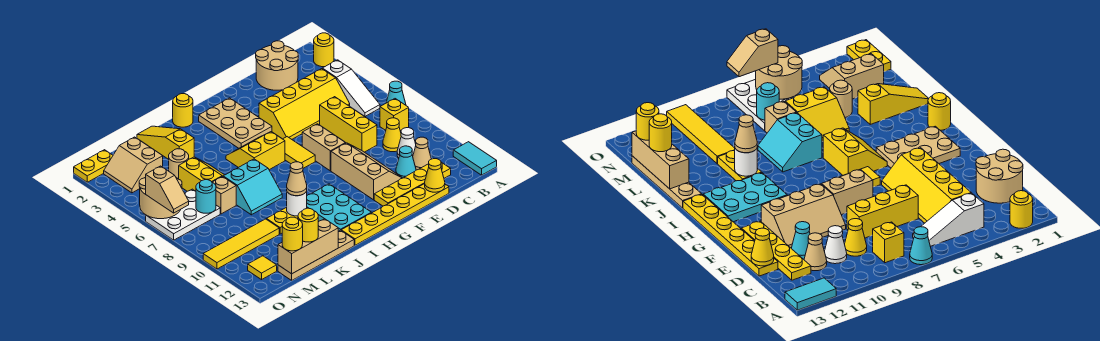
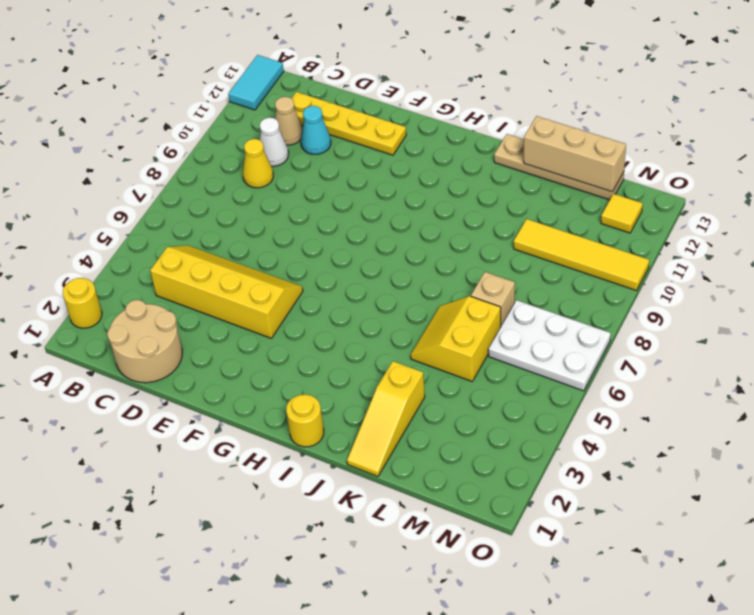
none -> cyan cone A7 level 1
none -> white slope B4:B6 level 1 top 4
none -> yellow brick B8 level 1
none -> yellow brick D6:D8 level 1

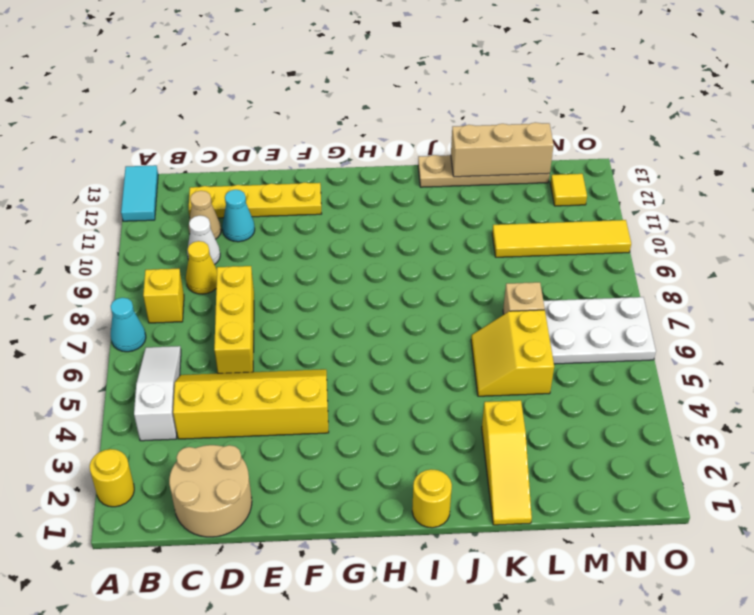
none -> yellow plate D13:I13 level 1
none -> tan slope E9:F11 level 1 top F
none -> tan brick F7:F8 level 1
none -> tan plate G2:H4 level 1

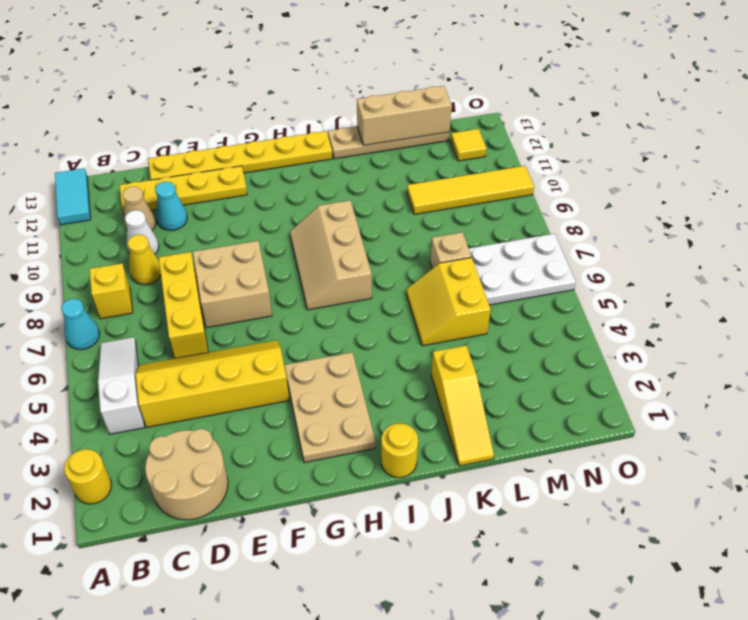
tan brick E7:F8 level 1 -> tan brick F7:F8 level 1
tan slope H7:I9 level 1 top I -> tan slope E9:F11 level 1 top F
none -> yellow tile G6:G7 level 1
none -> yellow slope H5:I6 level 1 top 6
none -> cyan plate H10:I12 level 1
none -> cyan slope J7:K8 level 1 top 7

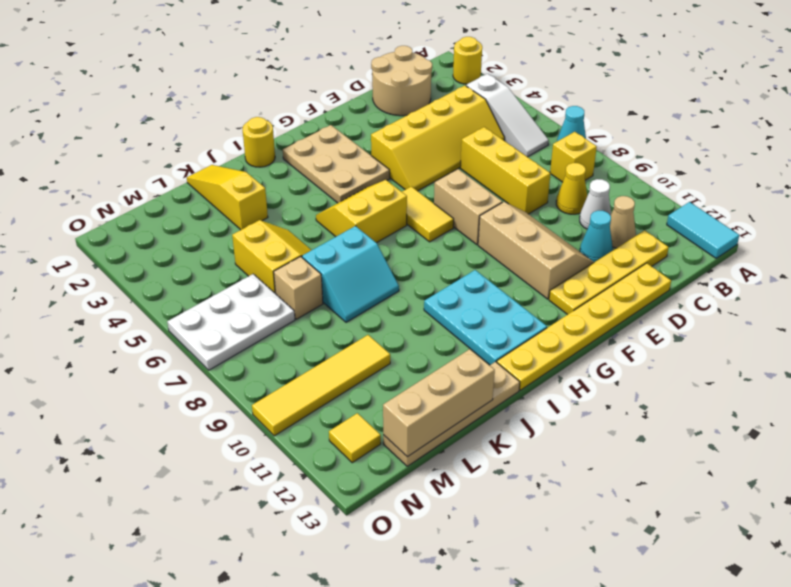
none -> yellow plate J10:K10 level 1
none -> tan round brick L4 level 1
none -> tan slope M2:N3 level 1 top M
none -> yellow plate N1:O1 level 1

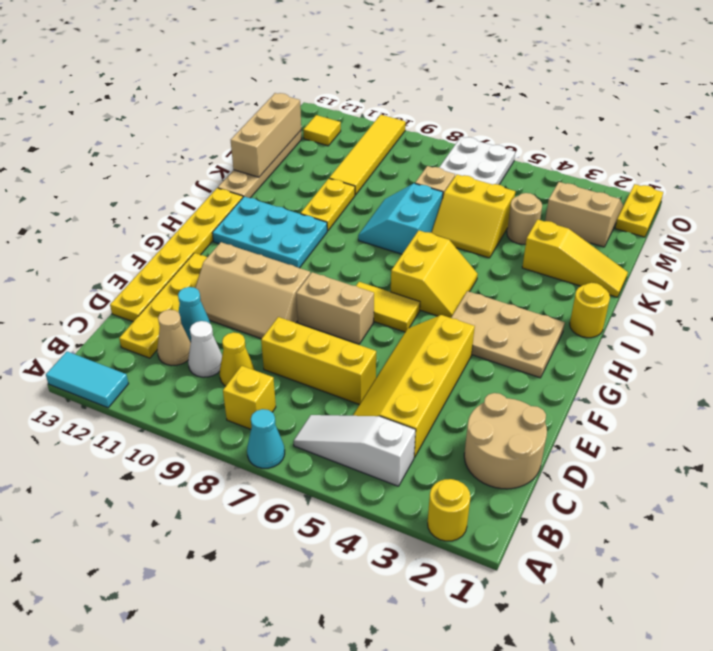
none -> yellow cone D13 level 2
none -> white round brick J10 level 2
none -> cyan round brick M7 level 2
none -> tan round brick N5:O6 level 2

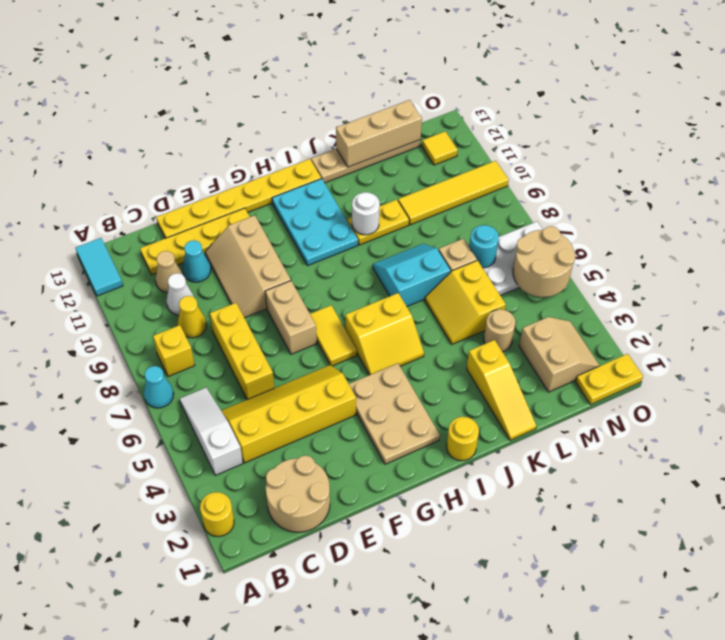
none -> yellow cone D13 level 2
none -> tan cone J10 level 3
none -> yellow round brick L13 level 3
none -> yellow round brick M13 level 3

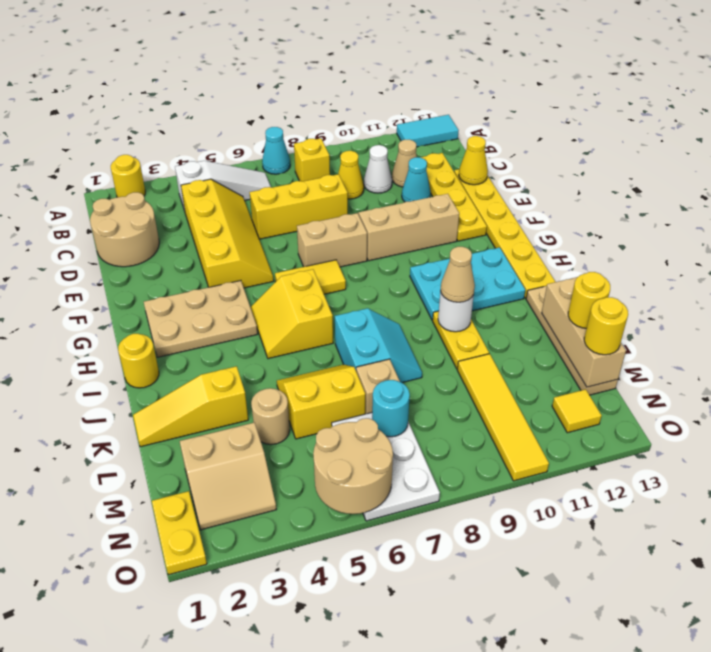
none -> tan slope O6:O7 level 3 top 6

